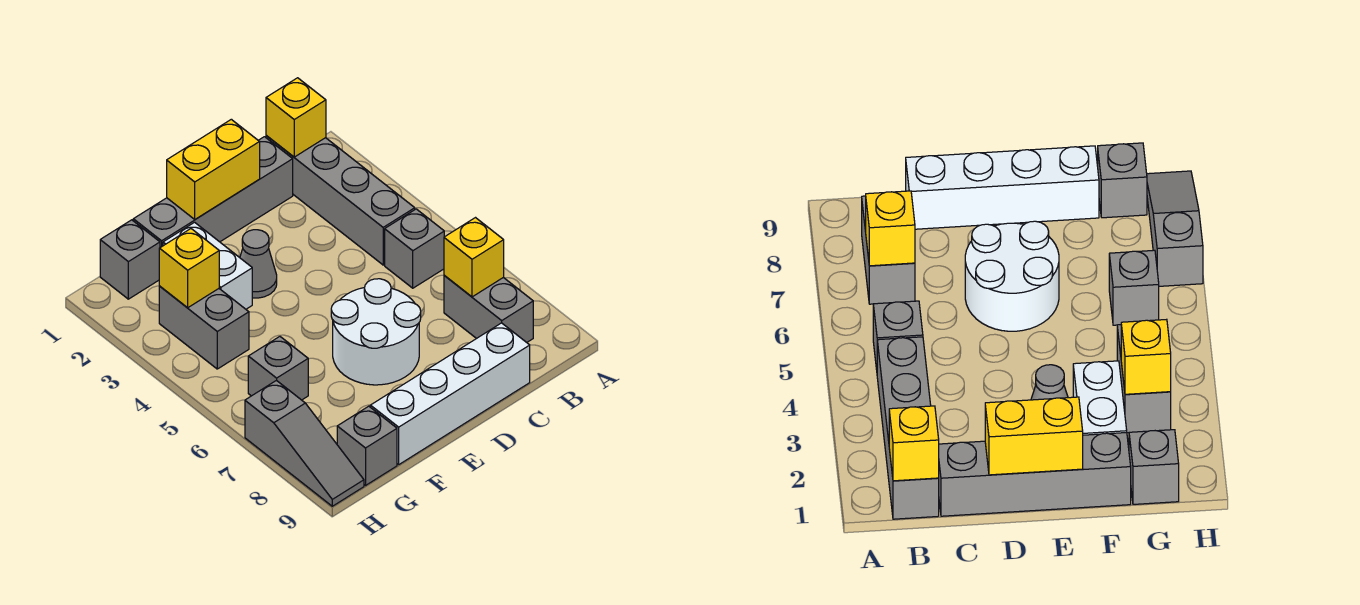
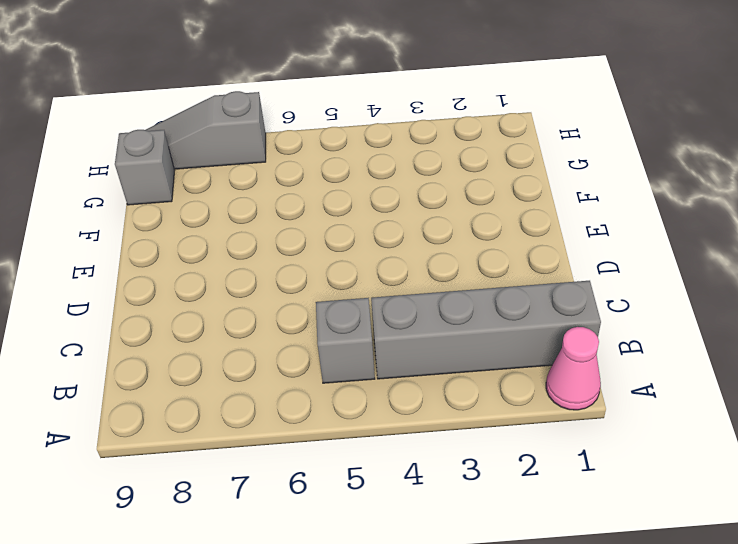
pink cone A1 level 1 -> none
none -> grey brick B7:B8 level 1
none -> grey brick C1:F1 level 1
none -> white brick C9:F9 level 1

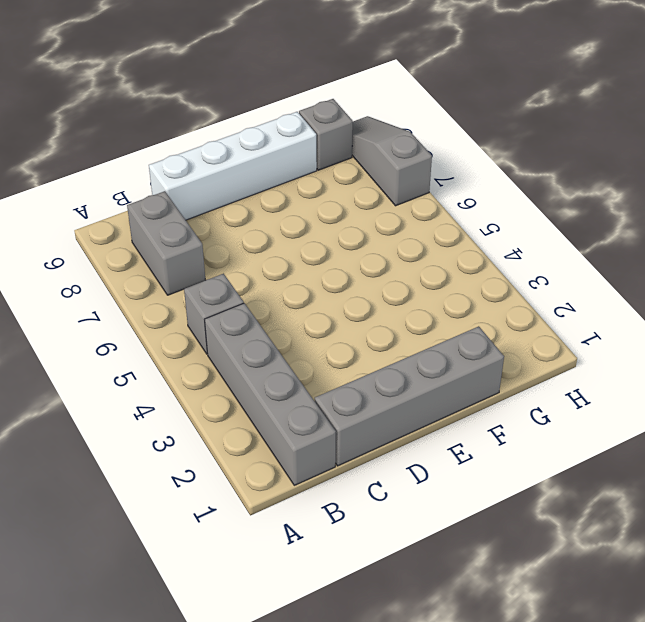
none -> white round brick D6:E7 level 1
none -> grey cone E3 level 1
none -> white brick F2:F3 level 1

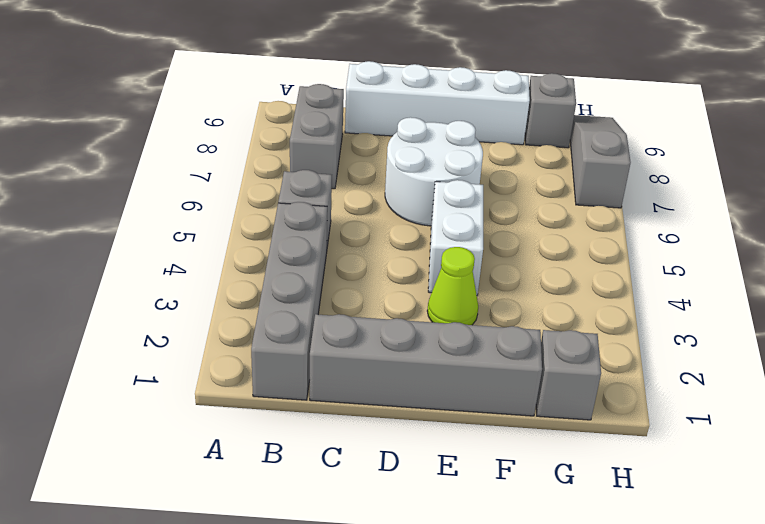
lime cone E3 level 1 -> grey cone E3 level 1
white brick E4:E5 level 1 -> white brick F2:F3 level 1
none -> grey brick G3:G4 level 1
none -> grey brick G6 level 1
none -> yellow brick B1 level 2

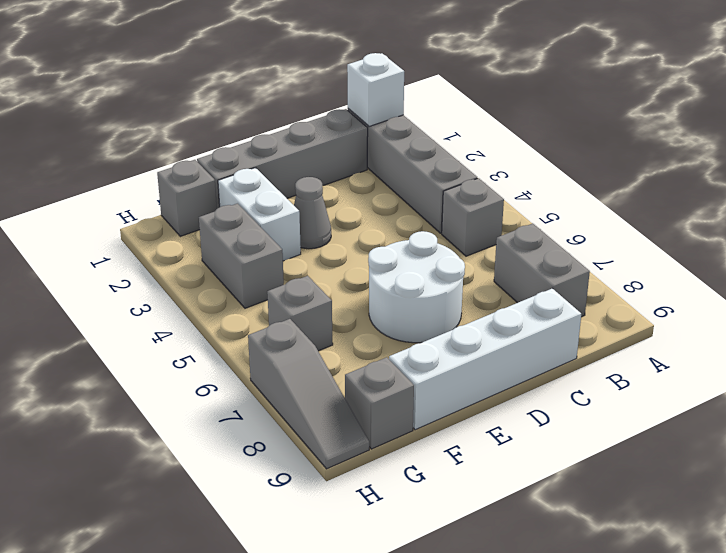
white brick B1 level 2 -> yellow brick B1 level 2
none -> yellow brick B7 level 2
none -> yellow brick D1:E1 level 2
none -> yellow brick G3 level 2

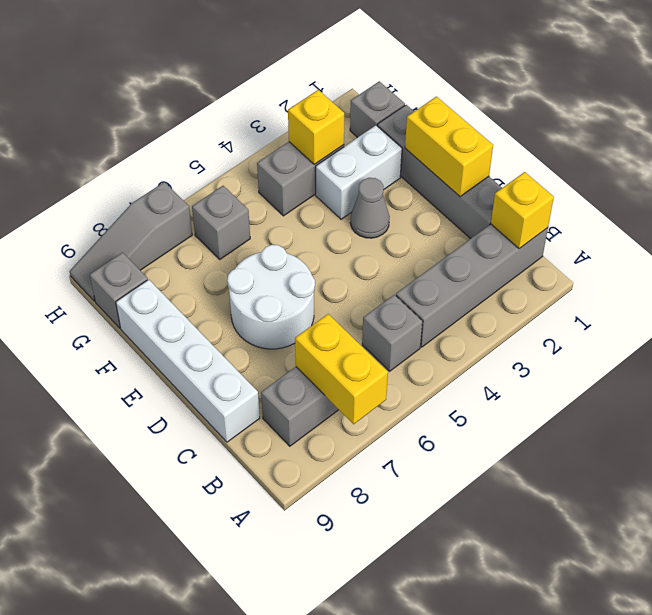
yellow brick A7:B7 level 2 -> yellow brick B7 level 2

